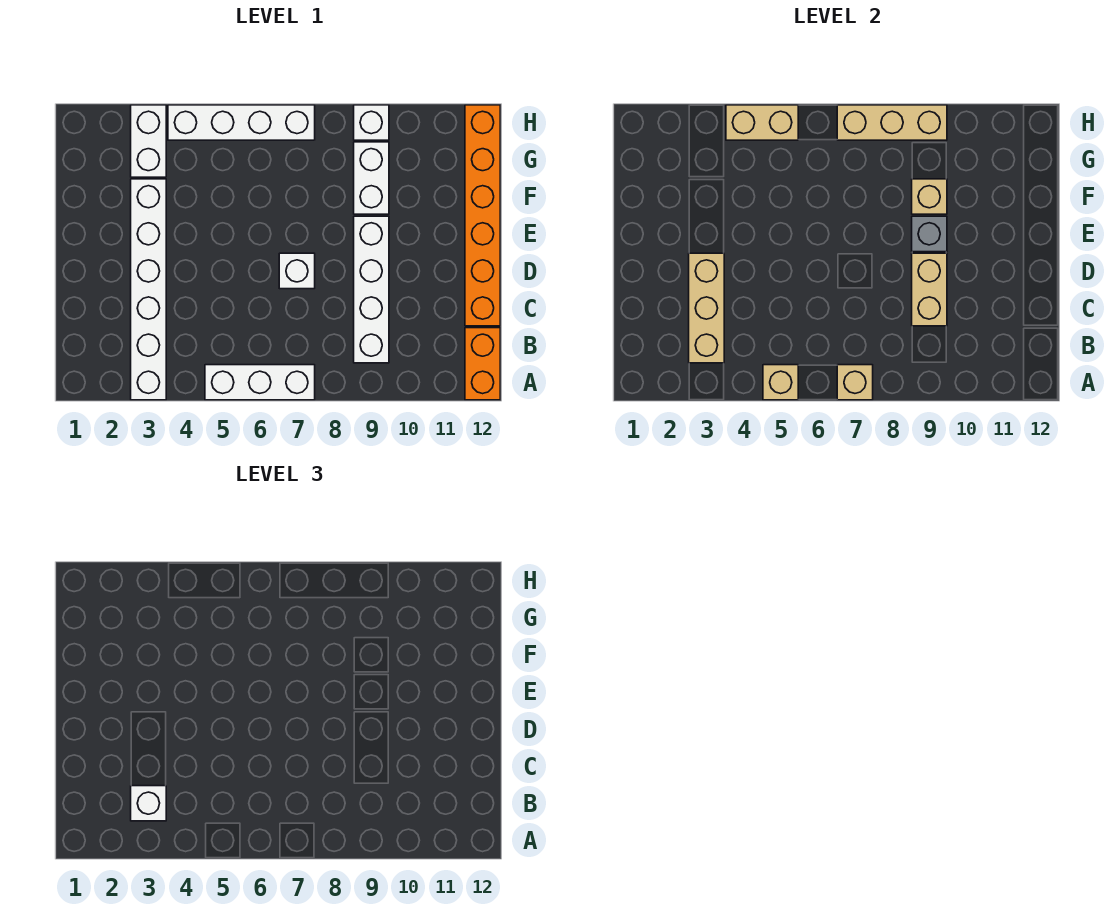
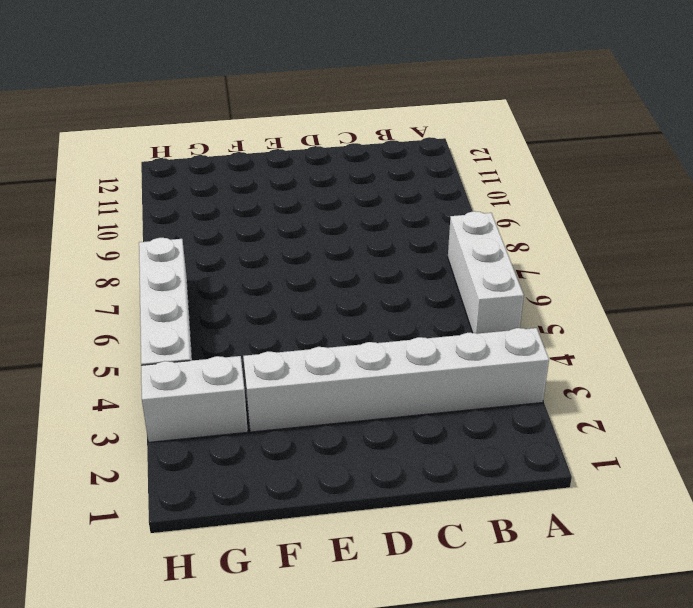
none -> orange brick A12:B12 level 1
none -> white brick B9:E9 level 1
none -> orange brick C12:H12 level 1

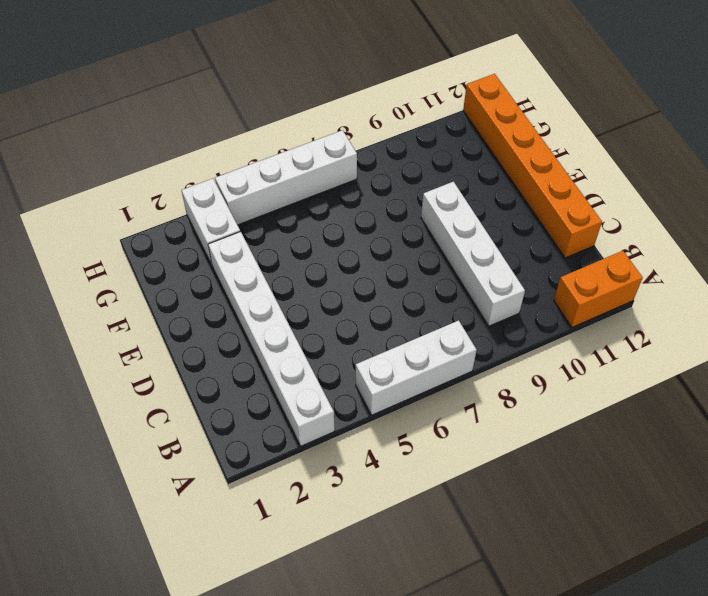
orange brick A11:A12 level 1 -> orange brick A12:B12 level 1
none -> white brick D7 level 1
none -> white brick F9:G9 level 1
none -> white brick H9 level 1

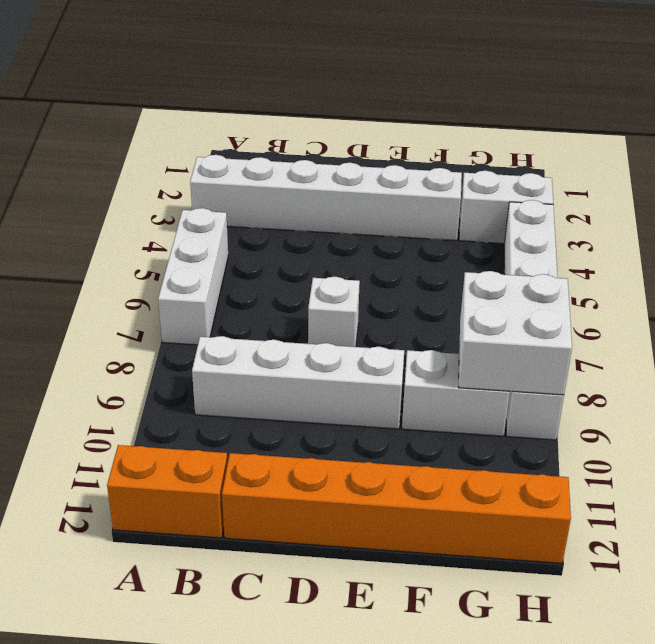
white brick G8:H9 level 2 -> tan brick H7:H9 level 2
none -> tan brick A5 level 2
none -> tan brick A7 level 2
none -> tan brick B3:D3 level 2

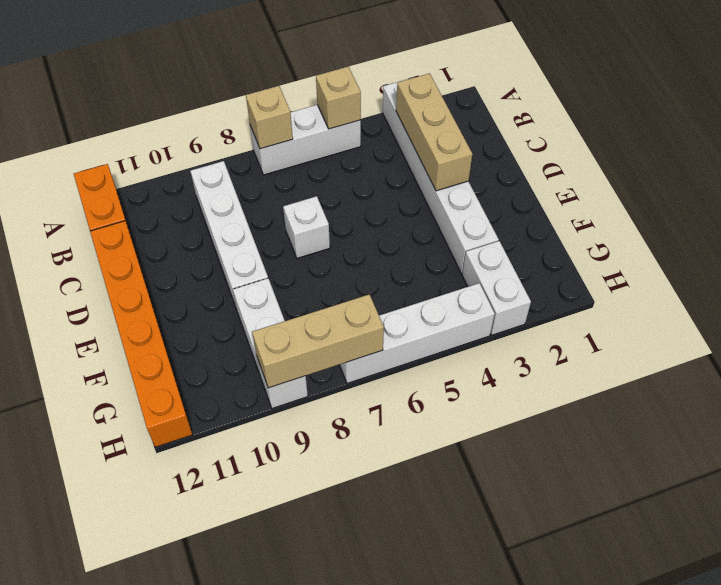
none -> tan brick C9:D9 level 2
none -> grey brick E9 level 2
none -> tan brick F9 level 2

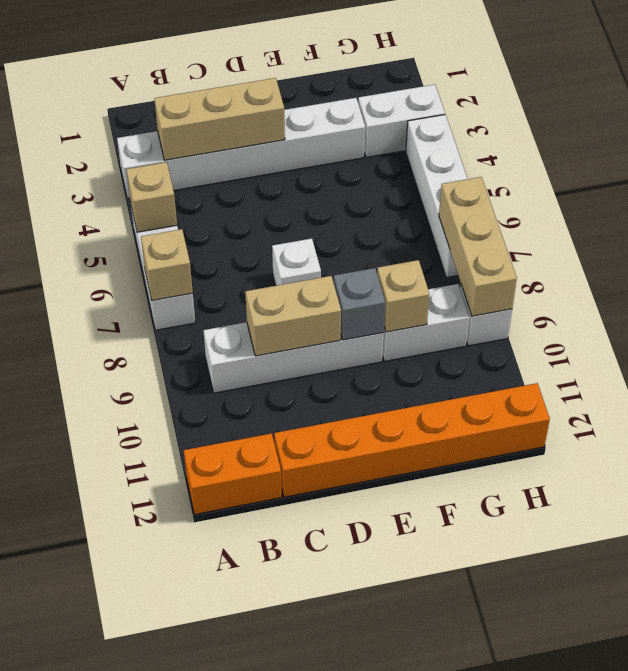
none -> tan brick H4:H5 level 2
none -> white brick B3 level 3

